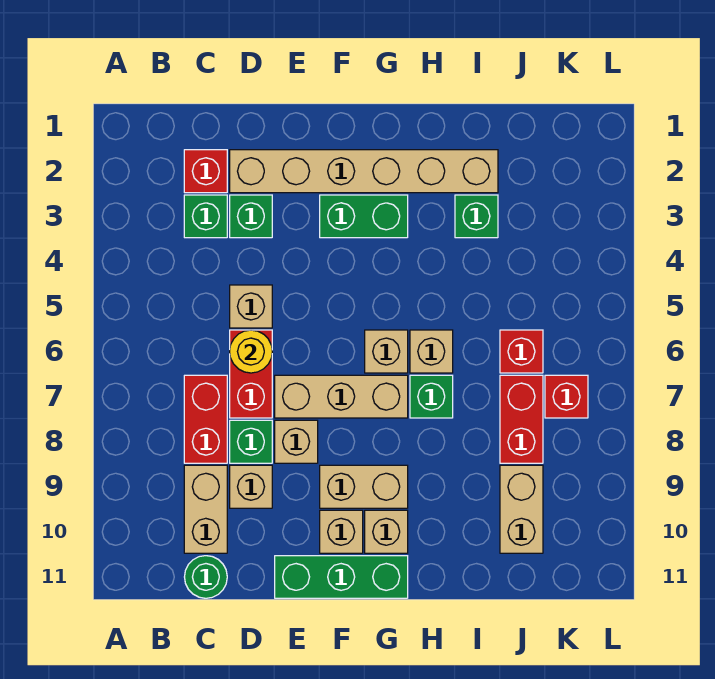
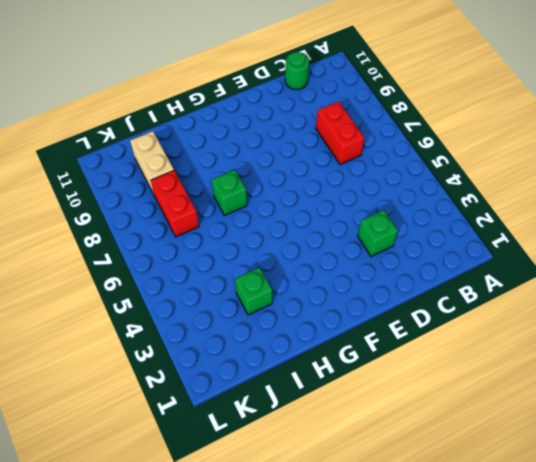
none -> red brick C2 level 1
none -> green brick C3 level 1
none -> tan brick C9:C10 level 1

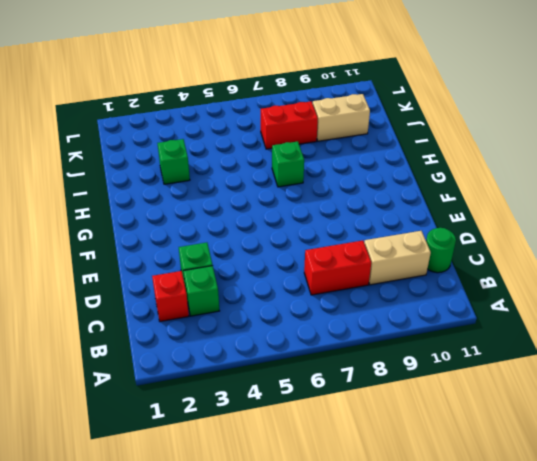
none -> tan brick D2:I2 level 1
none -> tan brick D5 level 1
none -> red brick D6:D7 level 1

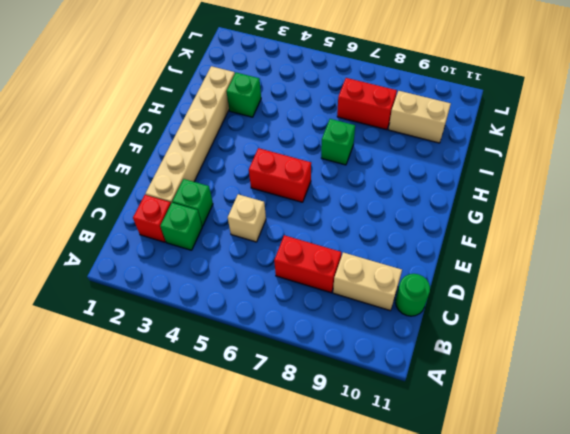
red brick F5:F6 level 1 -> red brick D6:D7 level 1
none -> green brick D8 level 1
none -> tan brick D9 level 1
none -> tan brick E7:G7 level 1

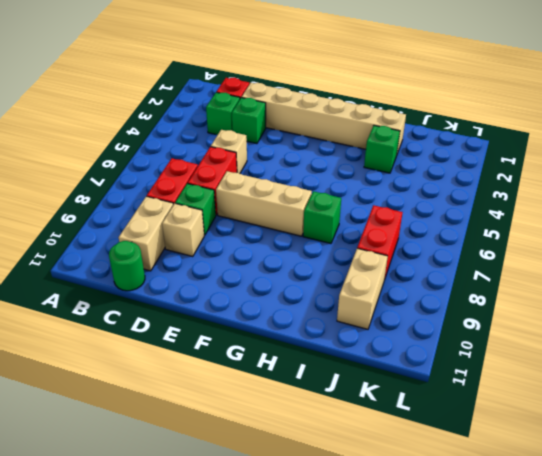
none -> tan brick E8 level 1
none -> green brick E11:G11 level 1
none -> green brick F3:G3 level 1

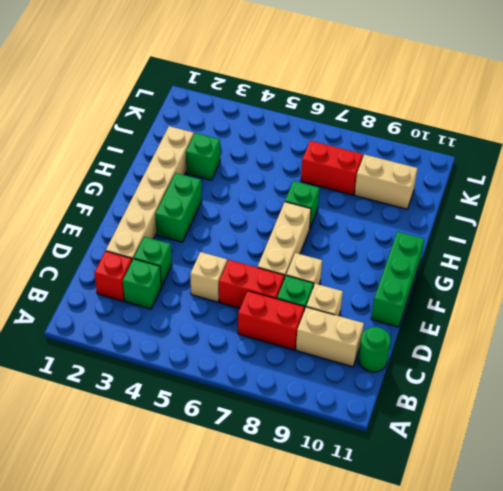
none -> tan brick F9:G9 level 1
none -> tan brick F10 level 1
none -> tan brick G6 level 1

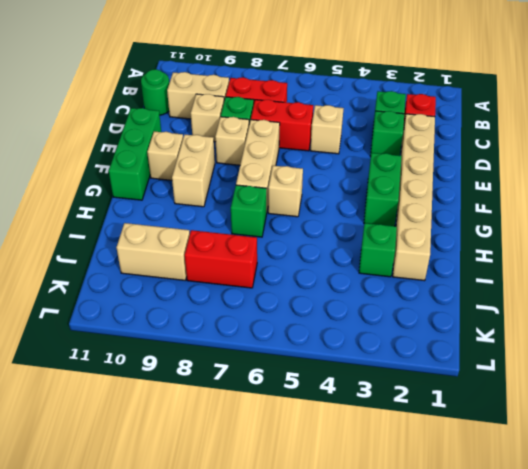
none -> tan brick G10 level 1
none -> tan brick H6 level 1
none -> red brick J6 level 1

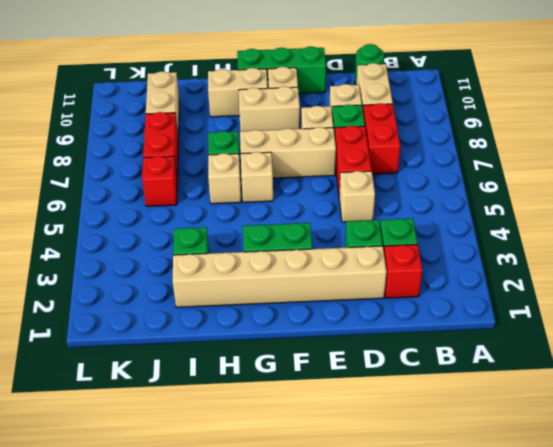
tan brick G10:H10 level 1 -> tan brick G10 level 1
none -> red brick K7 level 1
none -> yellow round brick D6 level 2

